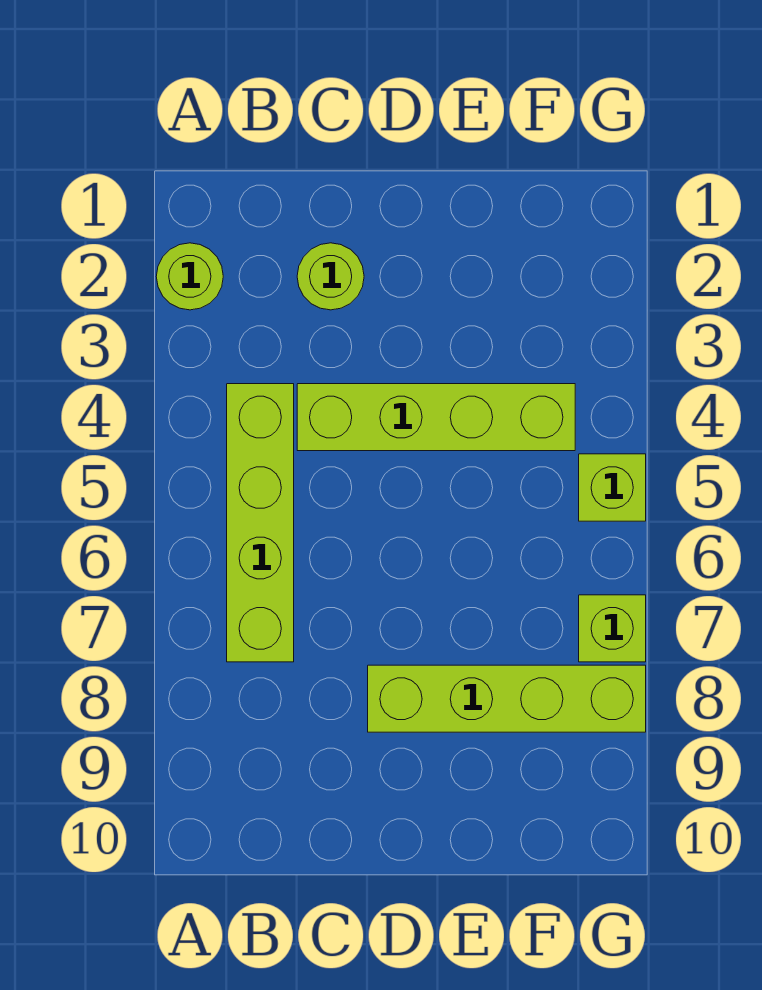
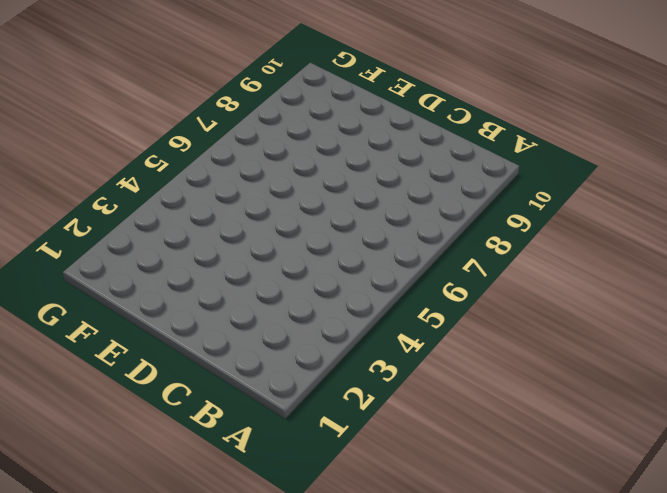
none -> lime round brick A2 level 1
none -> lime brick B4:B7 level 1

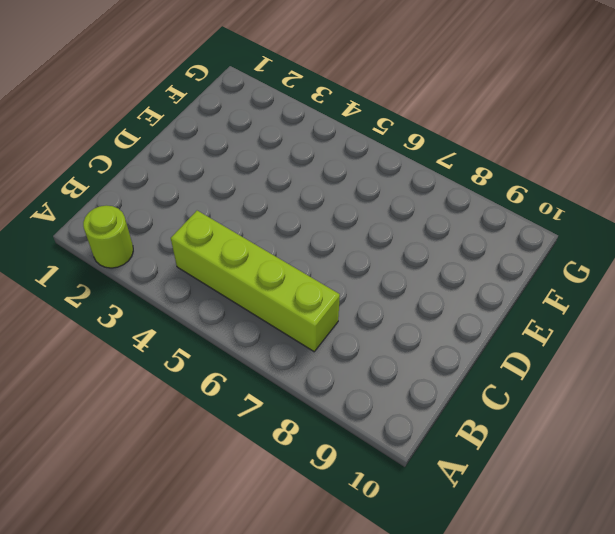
none -> lime round brick C2 level 1
none -> lime brick C4:F4 level 1

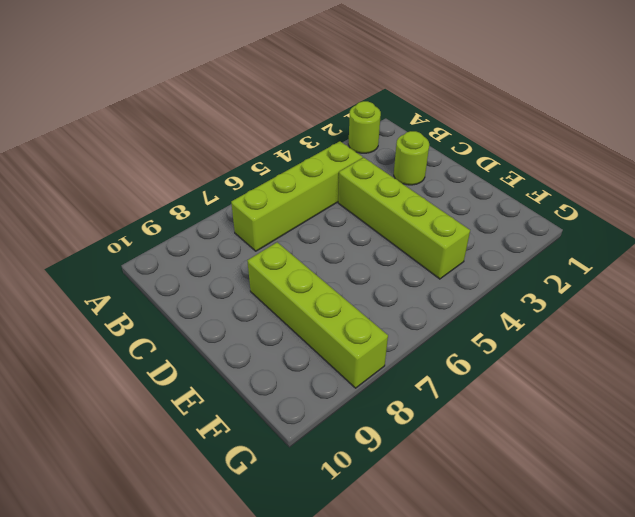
none -> lime brick G5 level 1
none -> lime brick G7 level 1

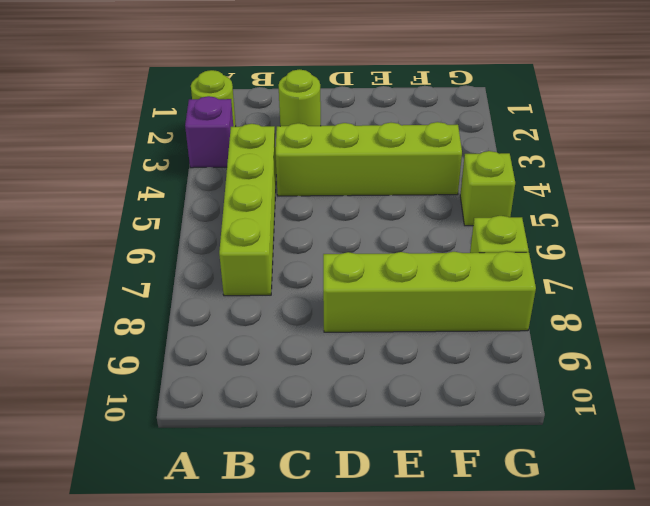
purple brick A3 level 1 -> none

